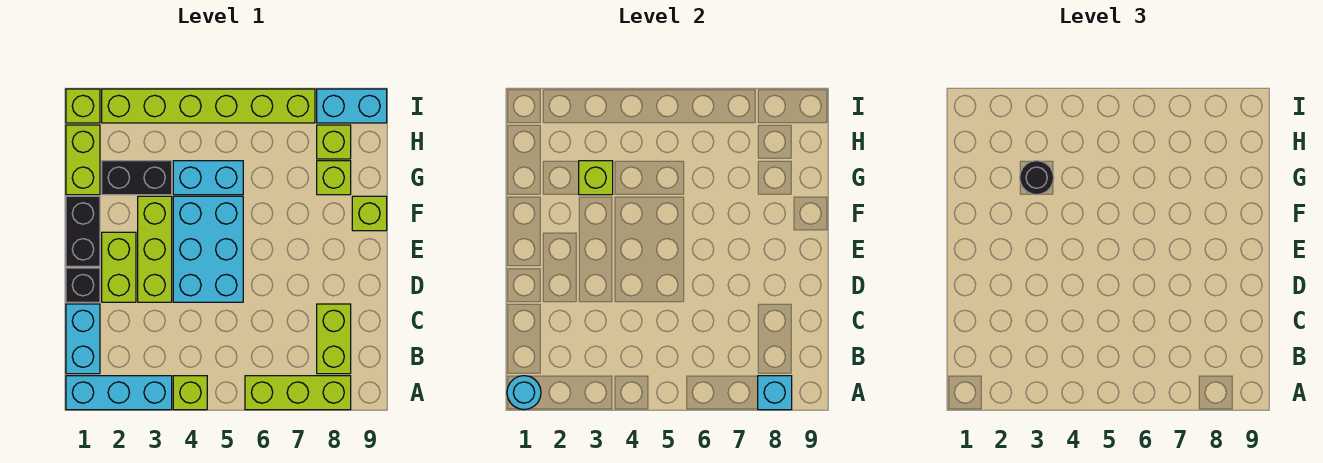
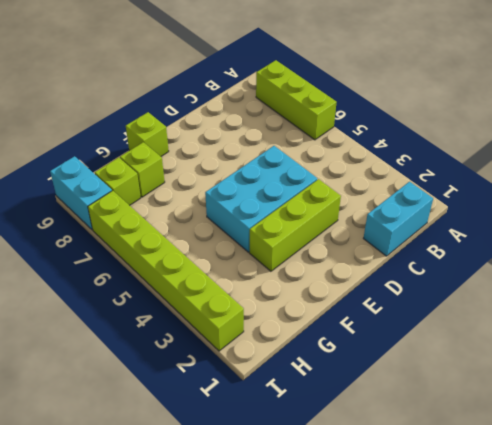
none -> cyan brick A1:A3 level 1
none -> lime brick A4 level 1
none -> lime brick B8:C8 level 1

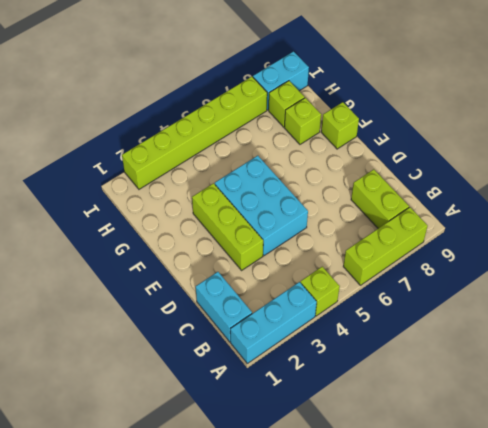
none -> black brick D1 level 1
none -> lime brick D2:E2 level 1
none -> black brick E1:F1 level 1

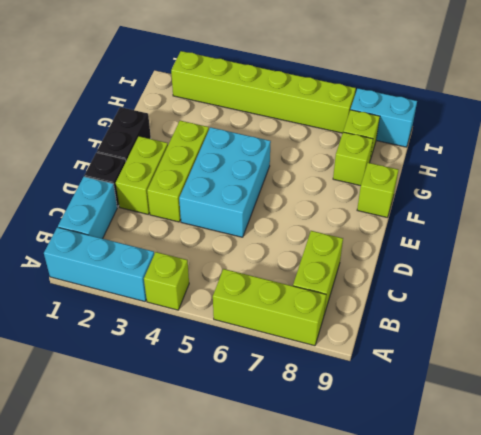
none -> lime brick G1:H1 level 1
none -> black brick G2:G3 level 1
none -> cyan brick G4:G5 level 1

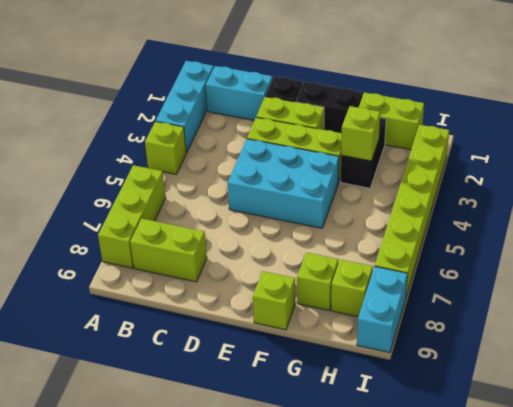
none -> cyan brick G4:G5 level 1
none -> lime brick I1 level 1
none -> cyan round brick A1 level 2

